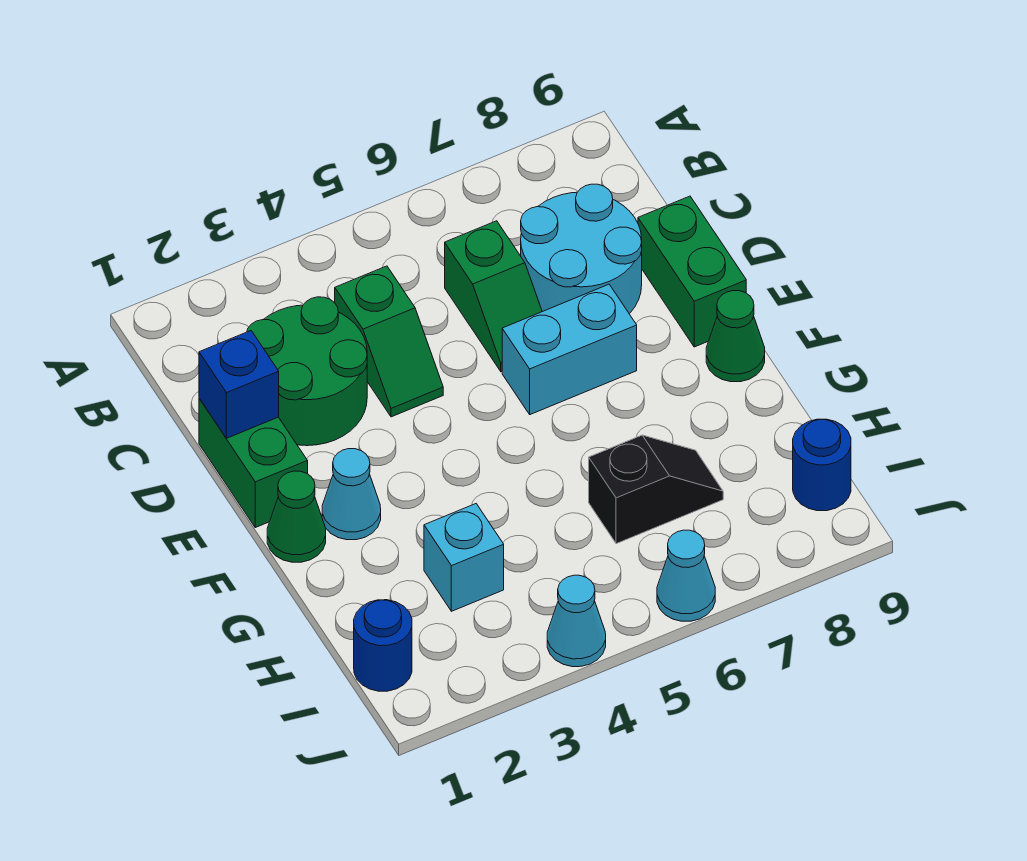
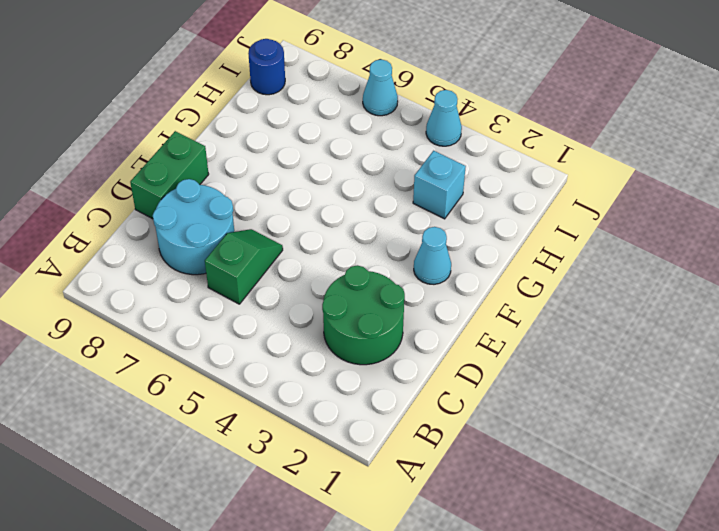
none -> green slope C4:D4 level 1 top C
none -> green brick D1:E1 level 1
none -> cyan brick E6:E7 level 1

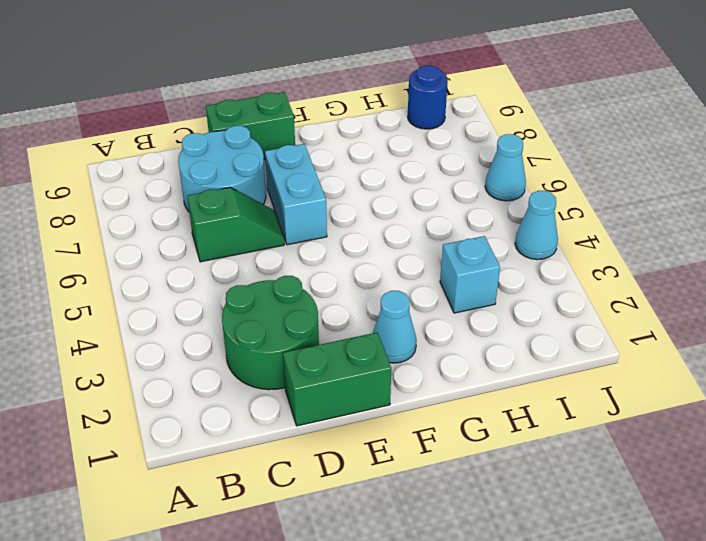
none -> green slope C4:D4 level 1 top C
none -> green cone F1 level 1
none -> green cone F9 level 1

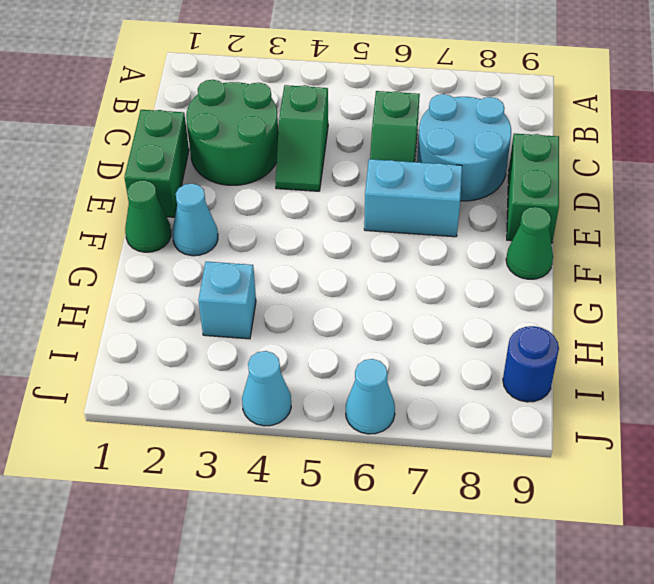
none -> black slope H6:H7 level 1 top 6
none -> blue round brick I1 level 1
none -> blue brick D1 level 2

